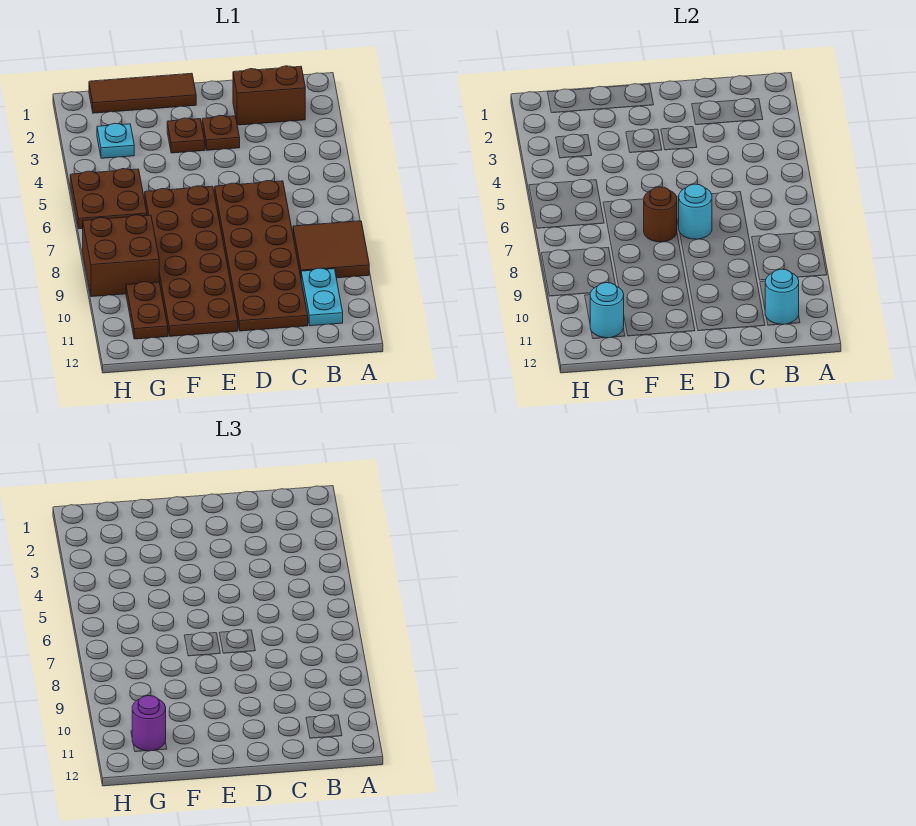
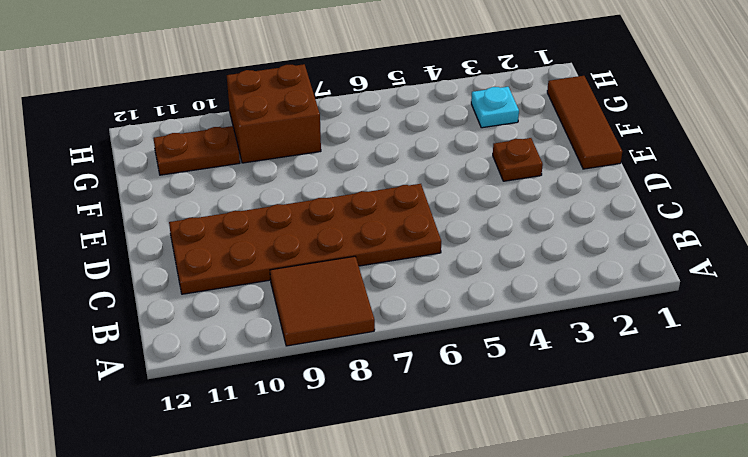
none -> brown brick B2:C2 level 1
none -> cyan plate B10:B11 level 1
none -> brown plate D3 level 1

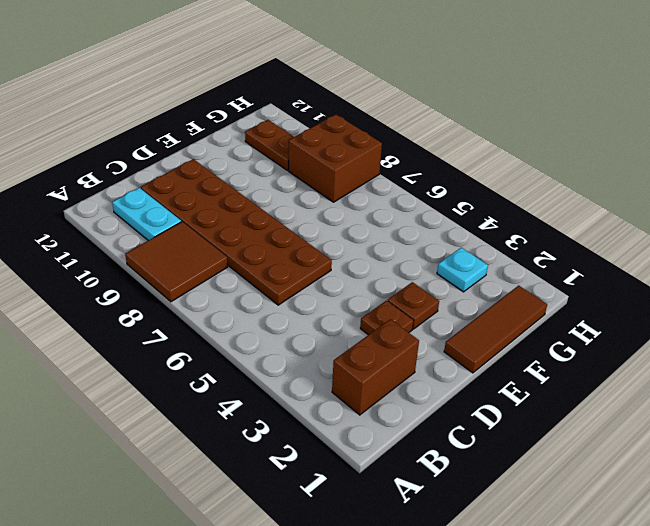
none -> brown plate E6:F11 level 1
none -> brown plate G5:H6 level 1
none -> cyan round brick B11 level 2

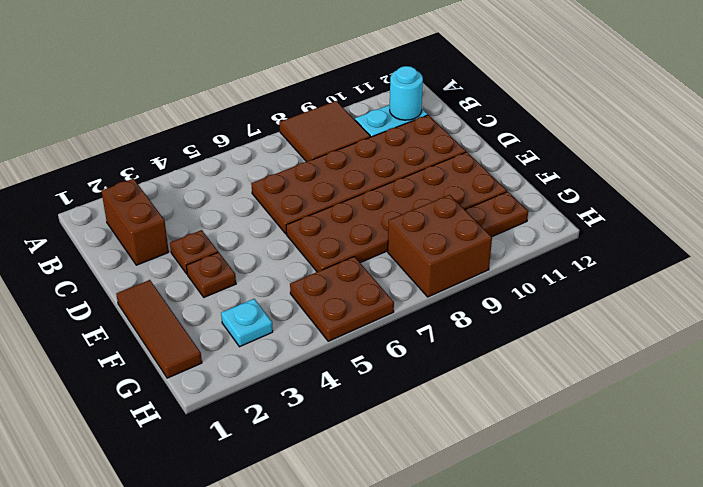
none -> cyan round brick D7 level 2
none -> brown round brick E7 level 2
none -> cyan round brick G11 level 2

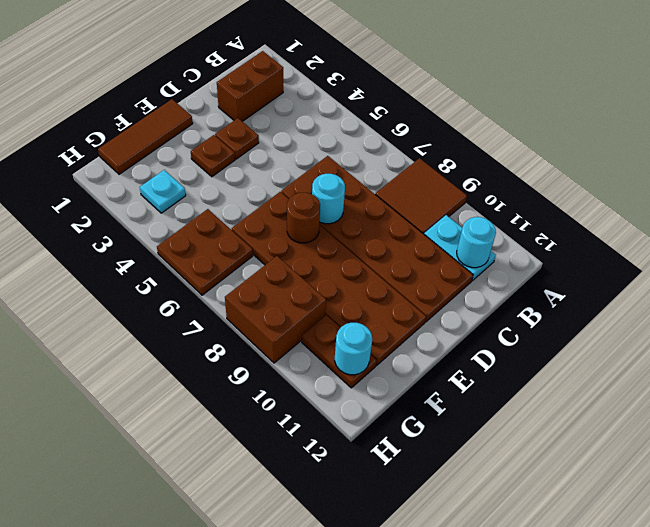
none -> purple round brick G11 level 3

